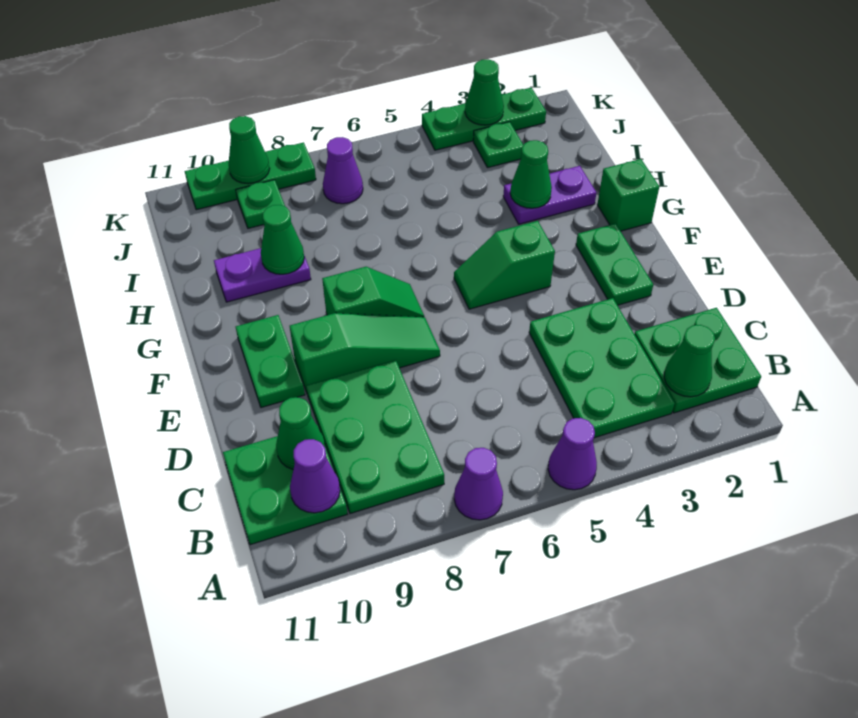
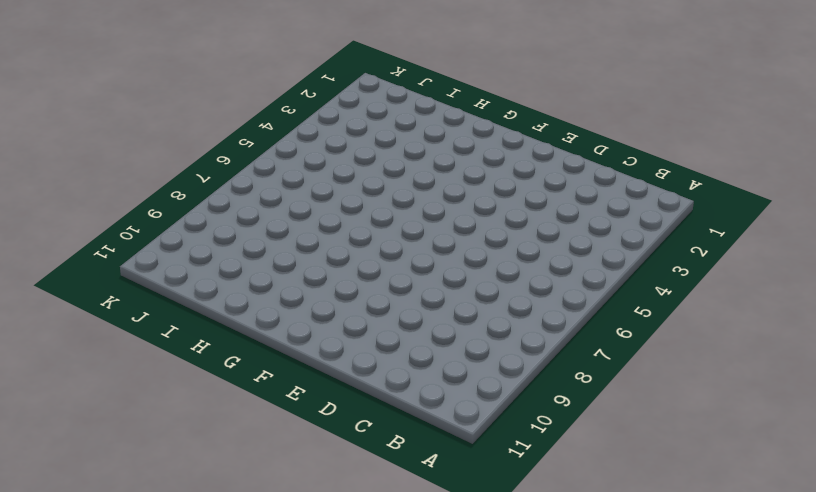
none -> purple cone A5 level 1
none -> purple cone A7 level 1
none -> green plate B1:C2 level 1

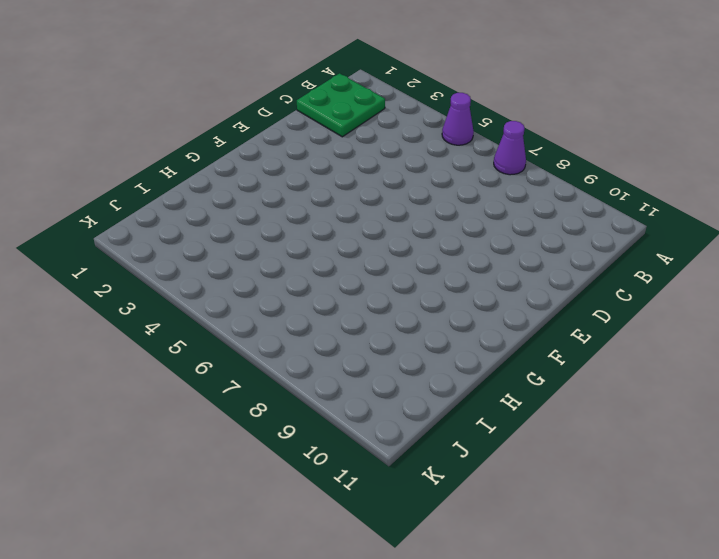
none -> green plate B3:D4 level 1
none -> green plate B8:D9 level 1
none -> green plate B10:C11 level 1

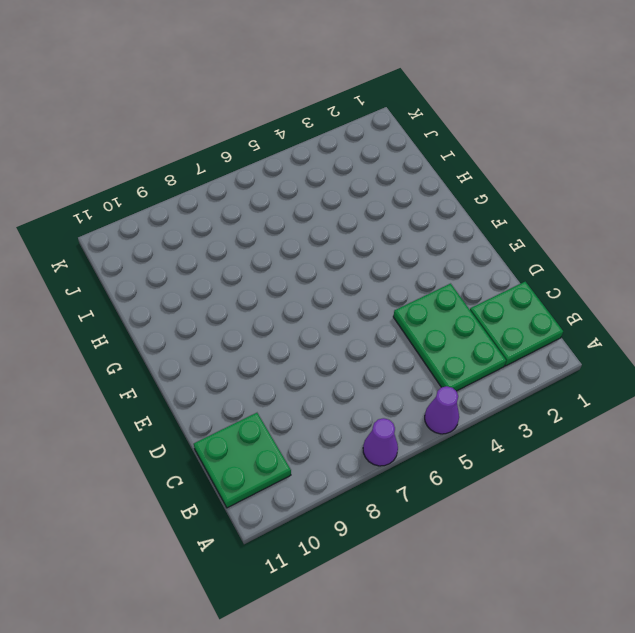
none -> green plate B8:D9 level 1
none -> green plate E2:F2 level 1
none -> green slope E7:E9 level 1 top 9

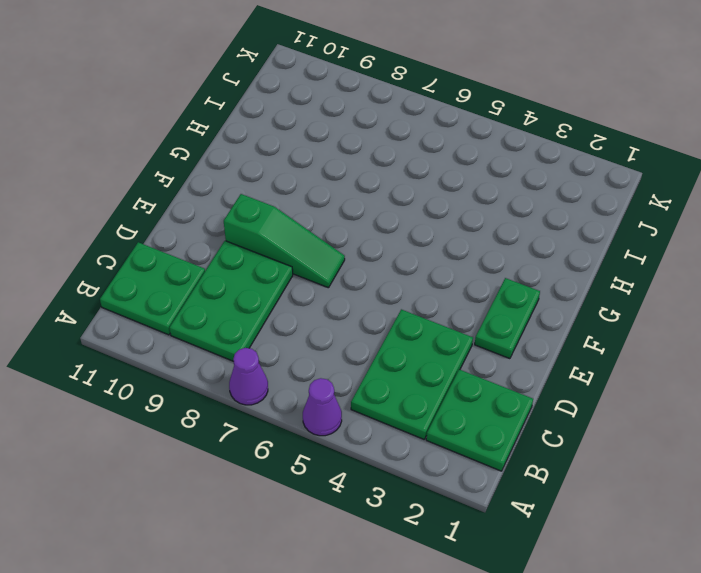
none -> green plate E10:F10 level 1
none -> green slope F4:F5 level 1 top 4
none -> green slope F7:F8 level 1 top 8

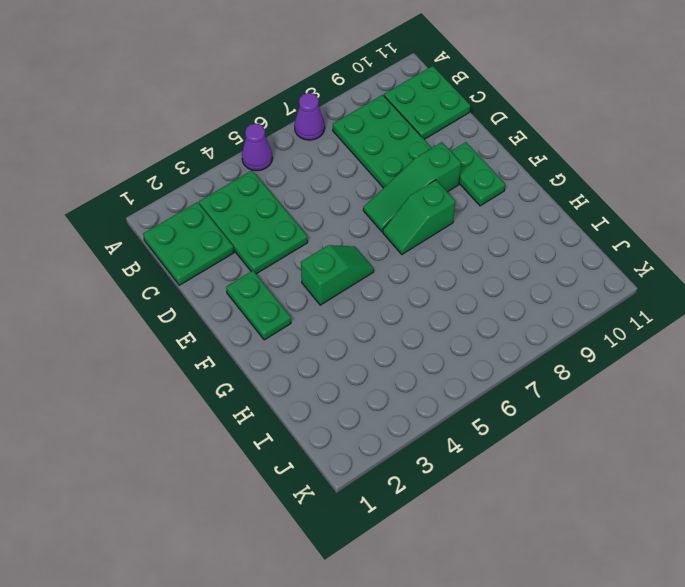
none -> green brick G1 level 1
none -> purple plate H2:H3 level 1
none -> purple plate H9:H10 level 1

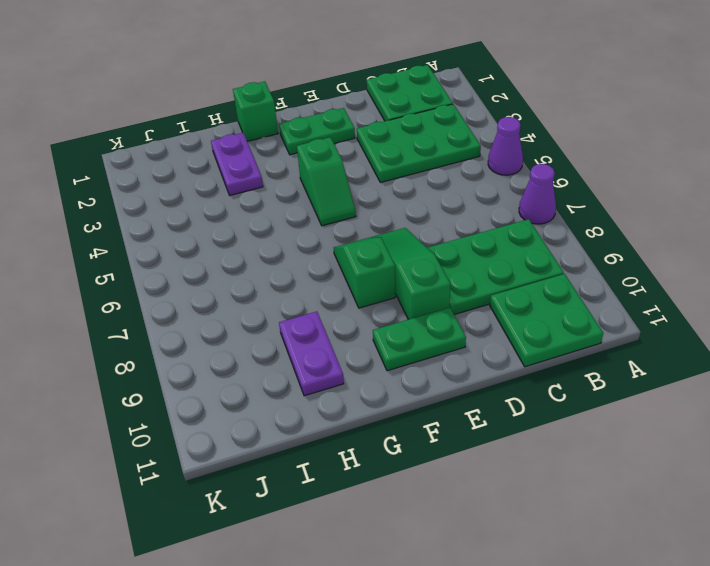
none -> green plate J3 level 1
none -> purple cone J7 level 1
none -> green plate J9 level 1

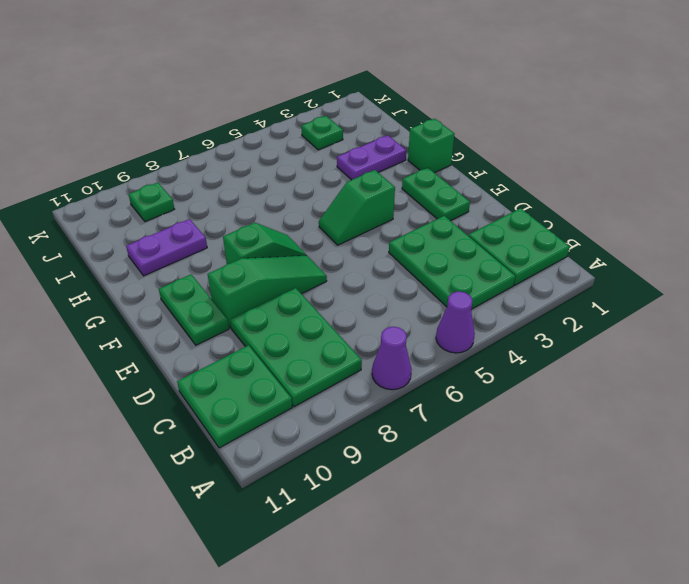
none -> purple cone J7 level 1
none -> green plate K2:K4 level 1
none -> green plate K8:K10 level 1

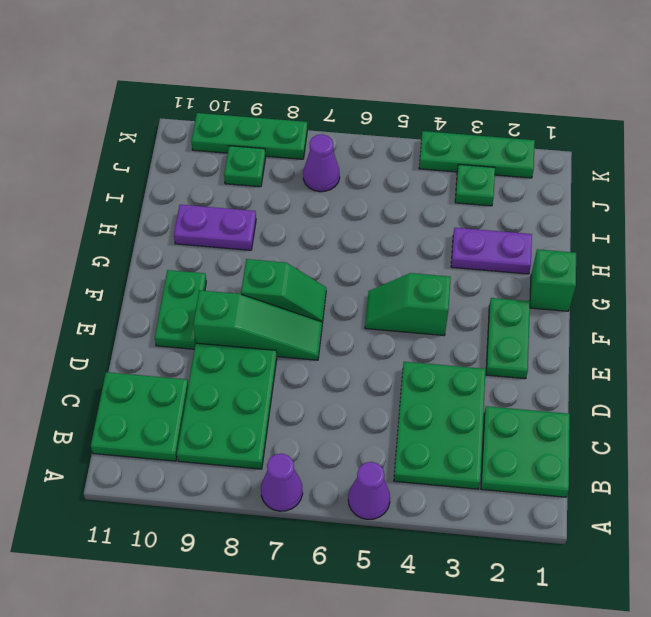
none -> green cone B2 level 2
none -> purple cone B10 level 2
none -> green cone C10 level 2

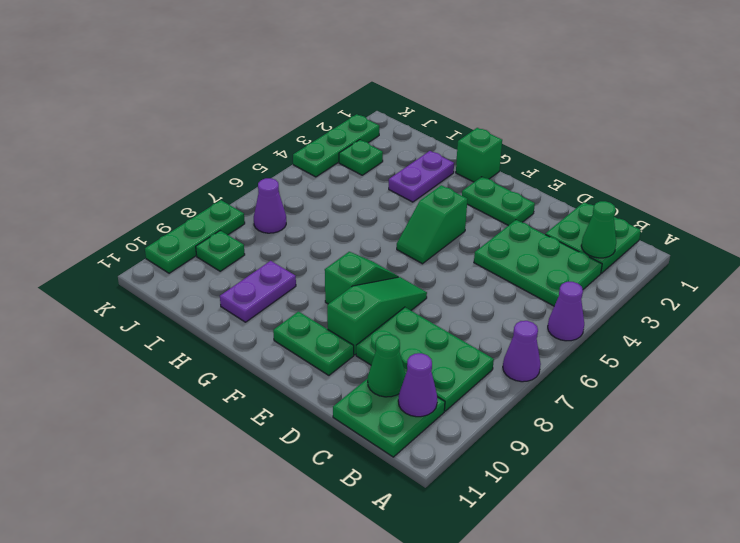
none -> green cone H3 level 2
none -> green cone H9 level 2
none -> green cone K3 level 2

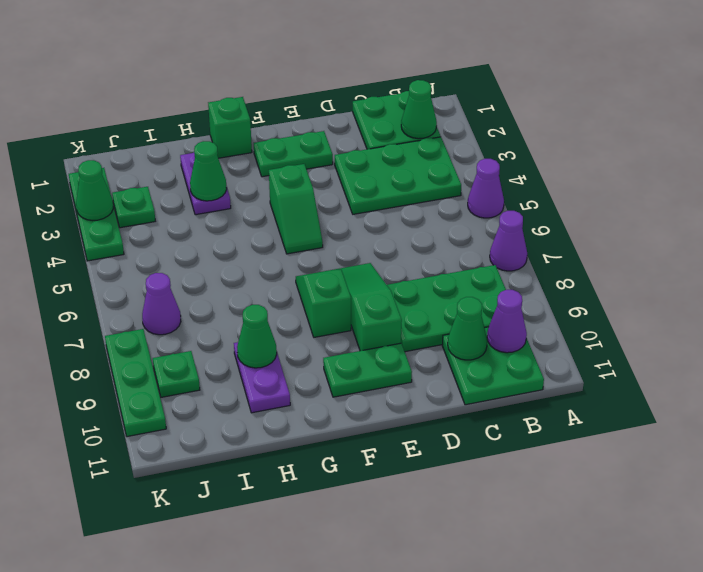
none -> green cone K9 level 2

